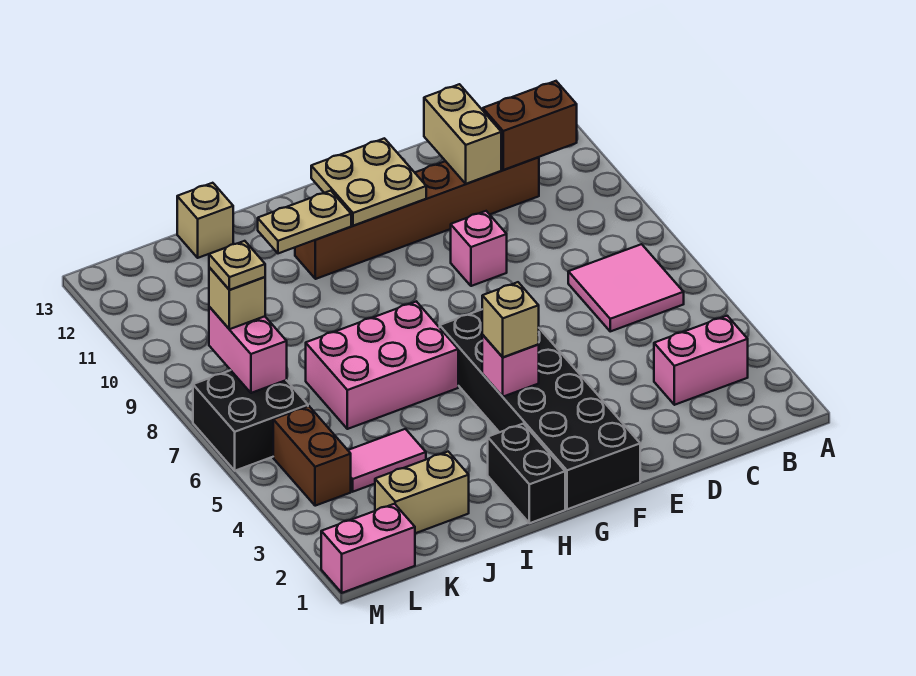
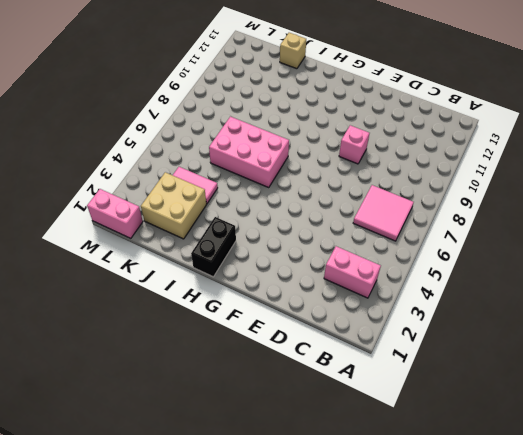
tan brick J2:K3 level 1 -> tan brick J2:K2 level 1
none -> brown brick C11:H11 level 1
none -> black brick F1:G6 level 1
none -> brown brick L4:L5 level 1

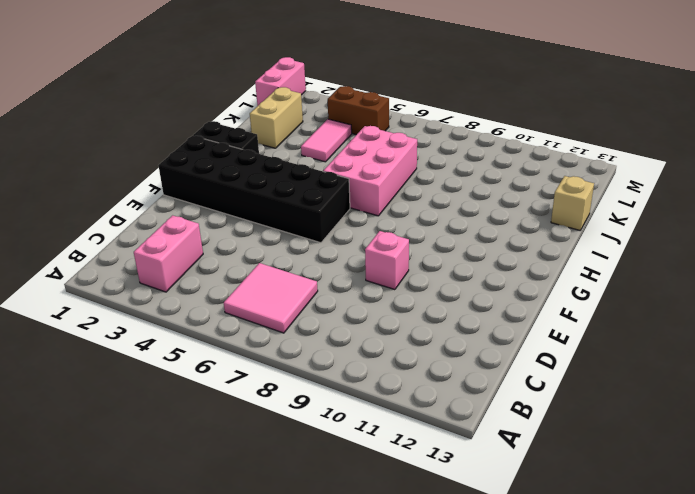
none -> brown brick C11:H11 level 1
none -> black brick L6:M7 level 1
none -> brown brick B11:C11 level 2

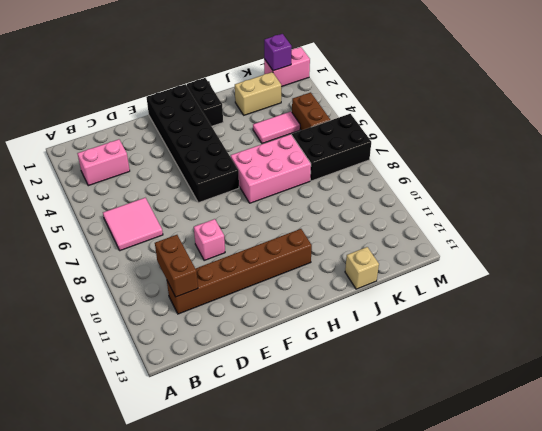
brown brick C10:C11 level 2 -> brown brick B11:C11 level 2
black brick K6:M7 level 1 -> black brick L6:M7 level 1
purple brick L1 level 2 -> none
none -> tan brick D11:D12 level 2
none -> tan plate F11:G12 level 2
none -> pink brick G4 level 2

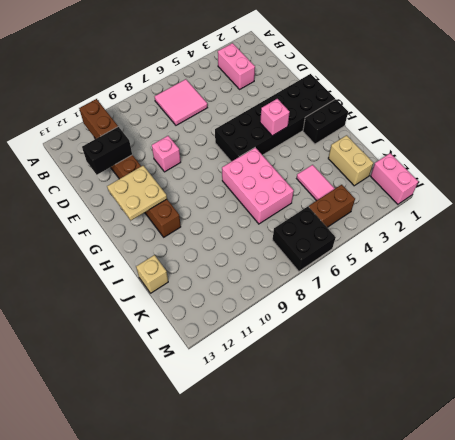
black brick D11:D12 level 2 -> tan brick D11:D12 level 2
none -> tan plate H11:I11 level 2
none -> pink brick L7:L8 level 2
none -> tan brick G4 level 3

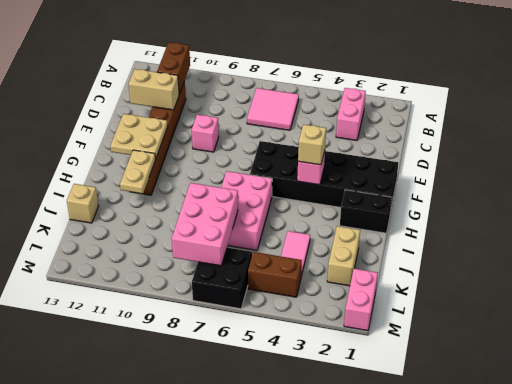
pink brick J7:L8 level 2 -> pink brick L7:L8 level 2
none -> tan brick L8 level 3
none -> tan plate L8 level 4

